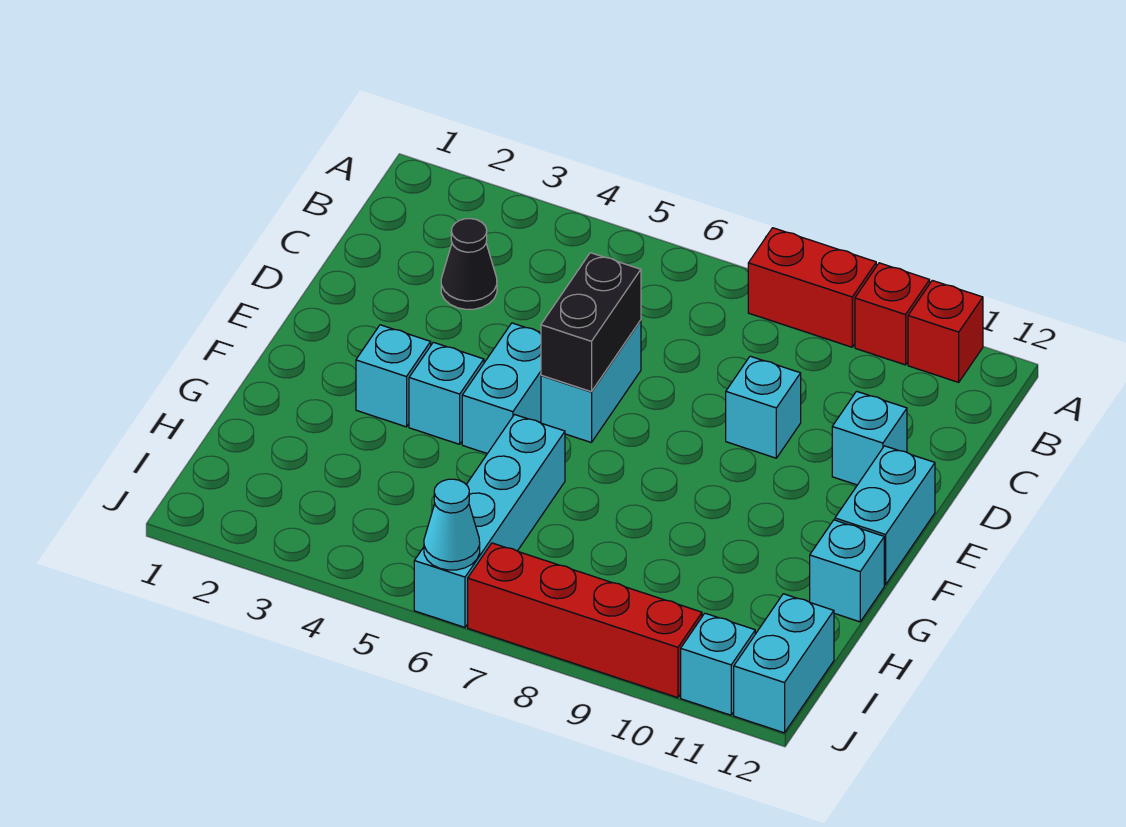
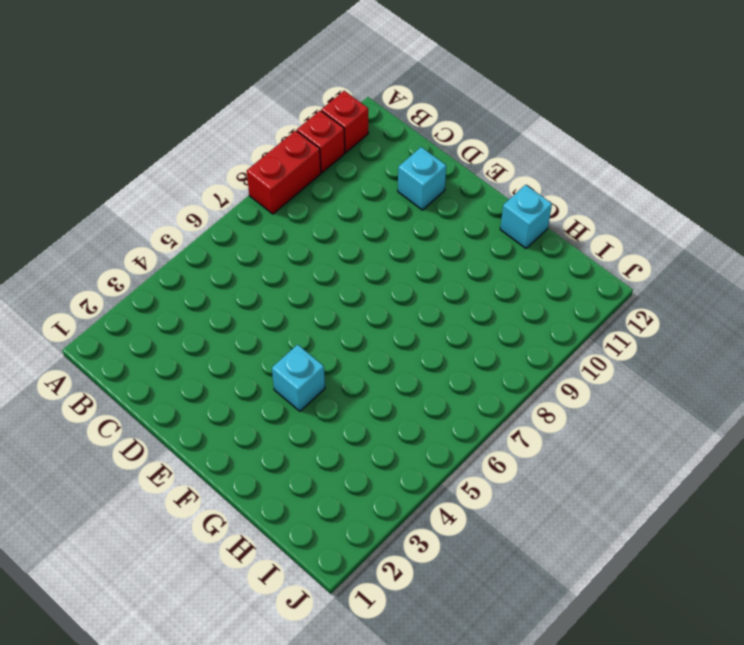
none -> black cone C3 level 1
none -> cyan brick D6:E6 level 1
none -> cyan brick D9 level 1

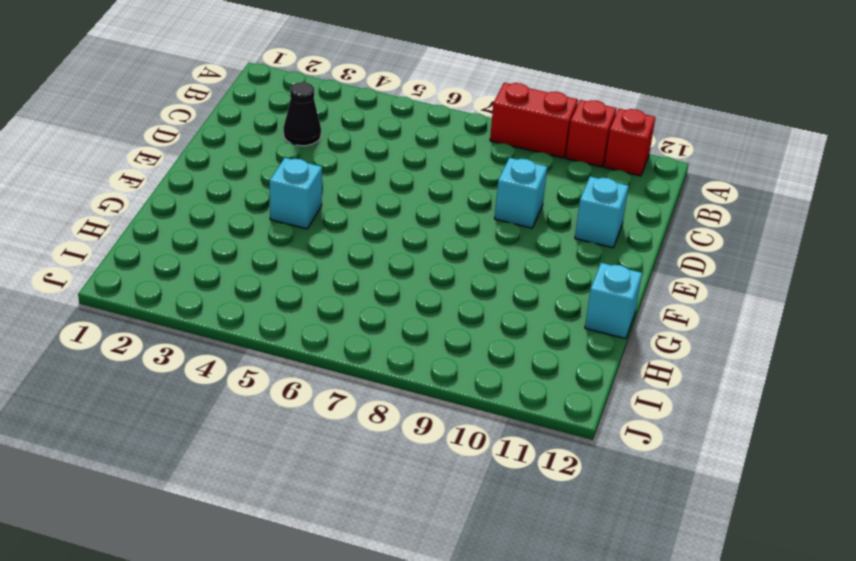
none -> cyan brick D6:E6 level 1
none -> cyan brick E5:F5 level 1
none -> cyan brick E12:F12 level 1

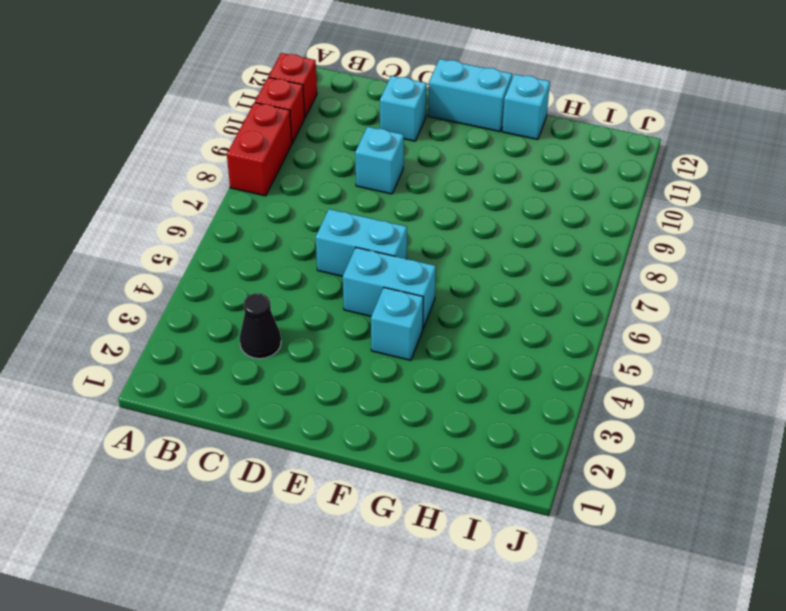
none -> cyan brick F3 level 1
none -> cyan brick G6:J6 level 1
none -> cyan brick I12:J12 level 1

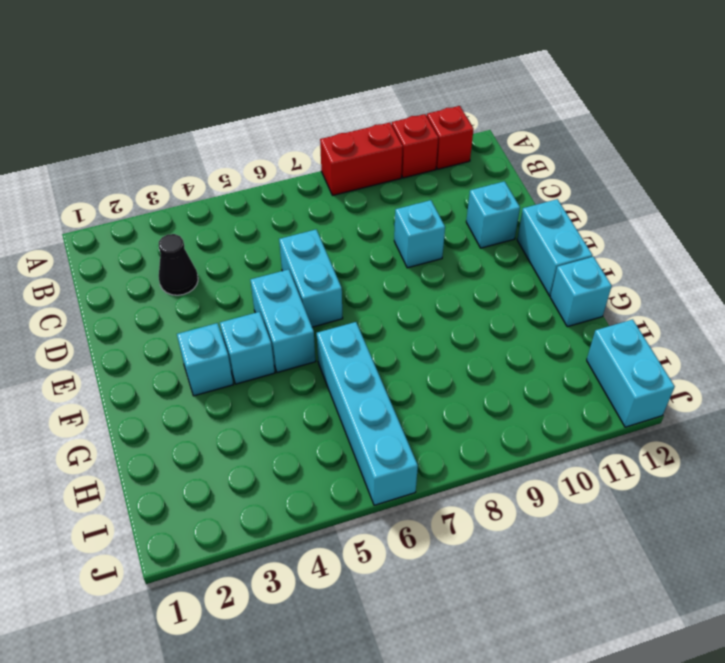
none -> red brick J7:J10 level 1
none -> cyan brick J11 level 1
none -> black brick D6:E6 level 2

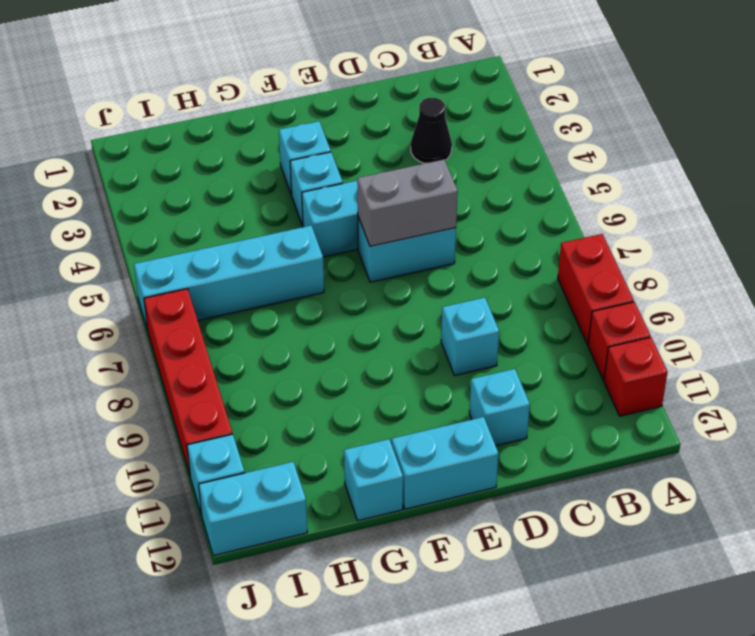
grey brick D6:E6 level 2 -> black brick D6:E6 level 2
none -> cyan cone J6 level 2

